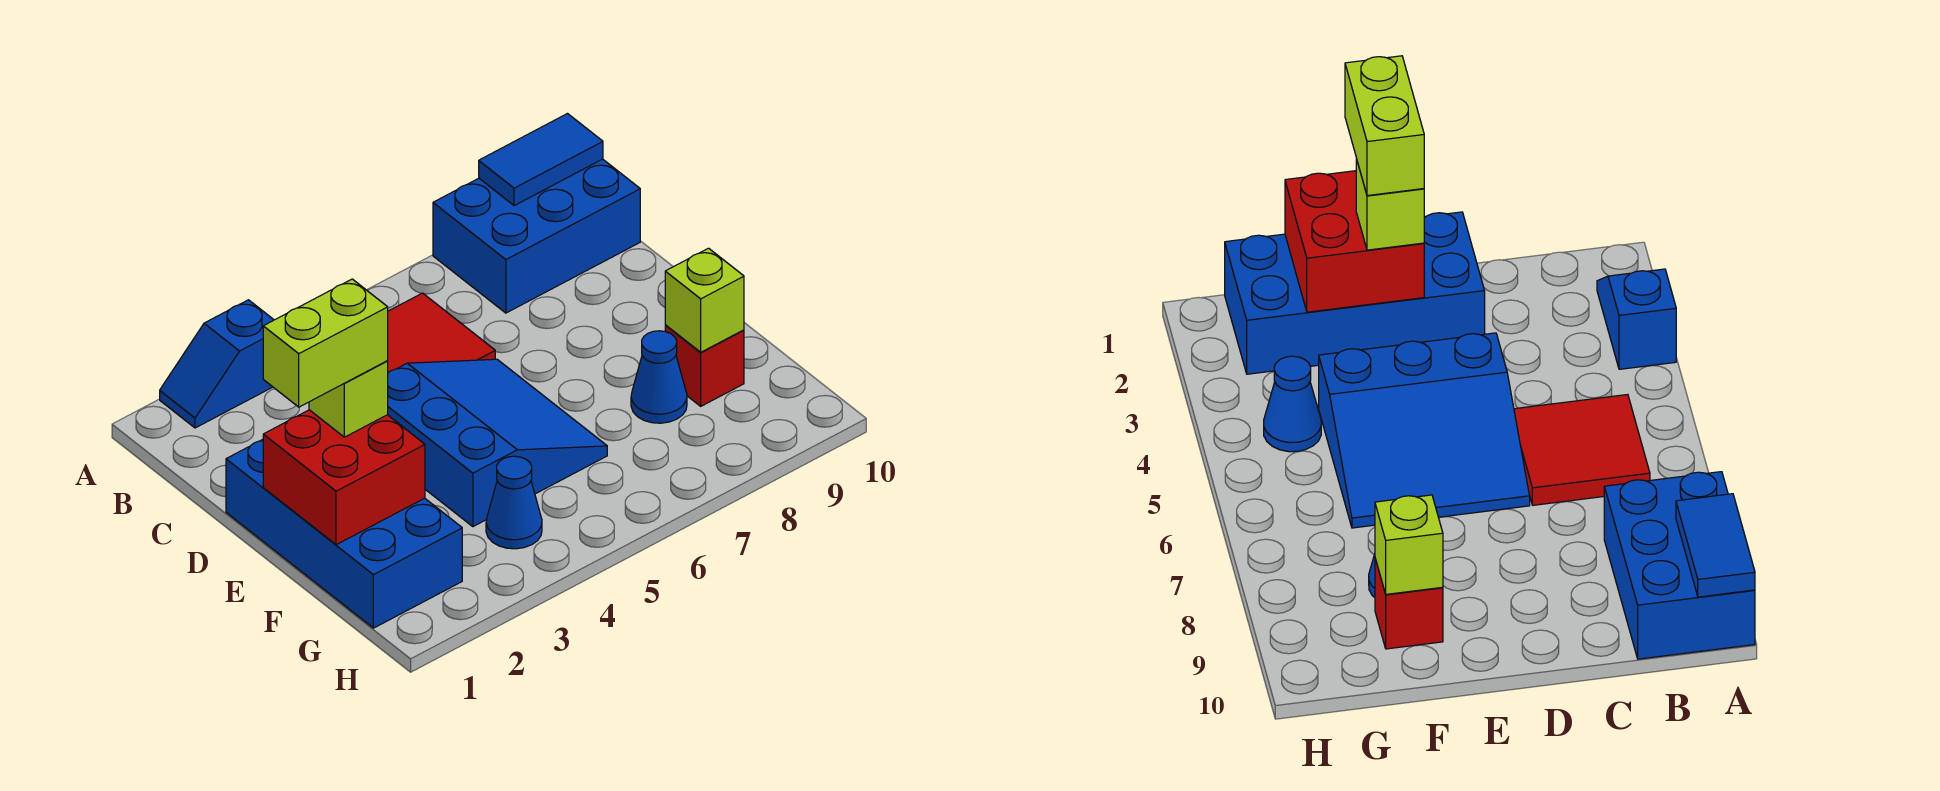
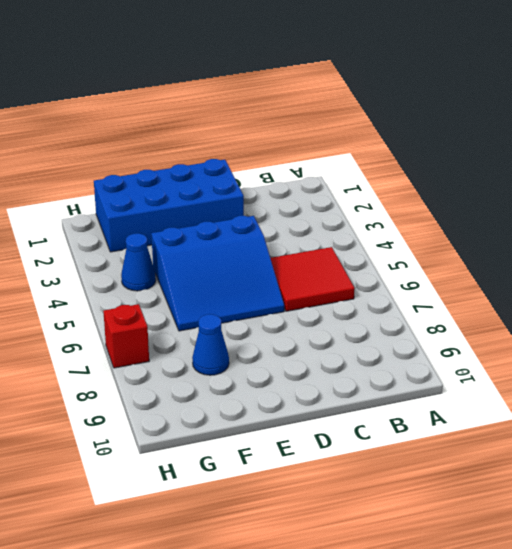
red brick H7 level 1 -> red brick F9 level 1
none -> blue slope A2:A3 level 1 top 3
none -> blue brick A8:B10 level 1
none -> blue tile A9:A10 level 2

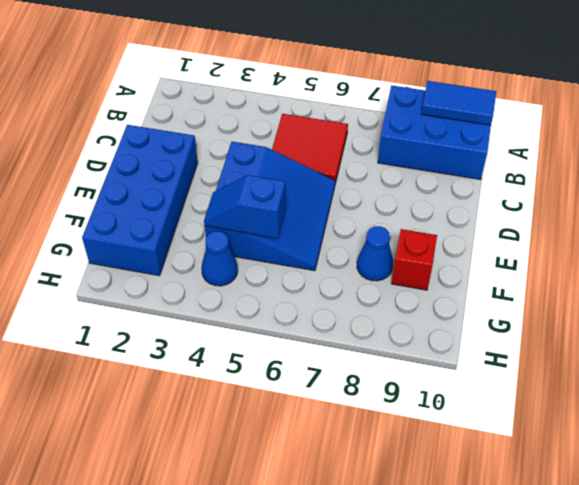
blue slope F4:F5 level 2 top 5 -> blue slope A2:A3 level 1 top 3
none -> red brick E1:F2 level 2
none -> lime brick F9 level 2
none -> lime brick E2 level 3

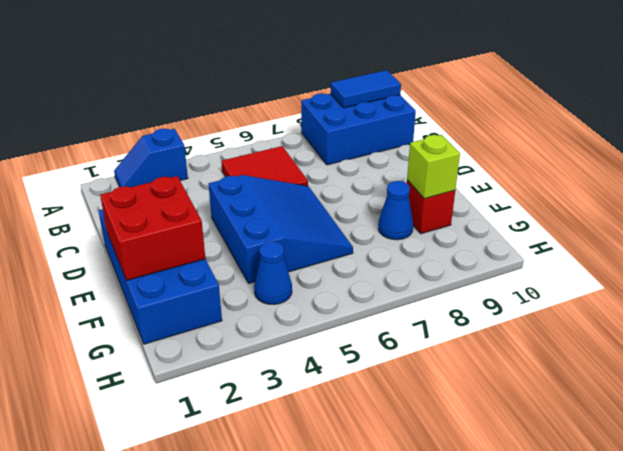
none -> lime brick E2 level 3
none -> lime brick E1:E2 level 4

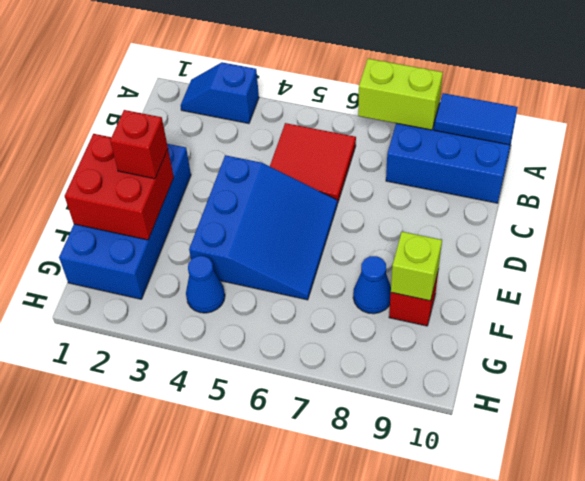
lime brick A7:A8 level 2 -> lime brick E1:E2 level 4
red brick E2 level 3 -> lime brick E2 level 3

